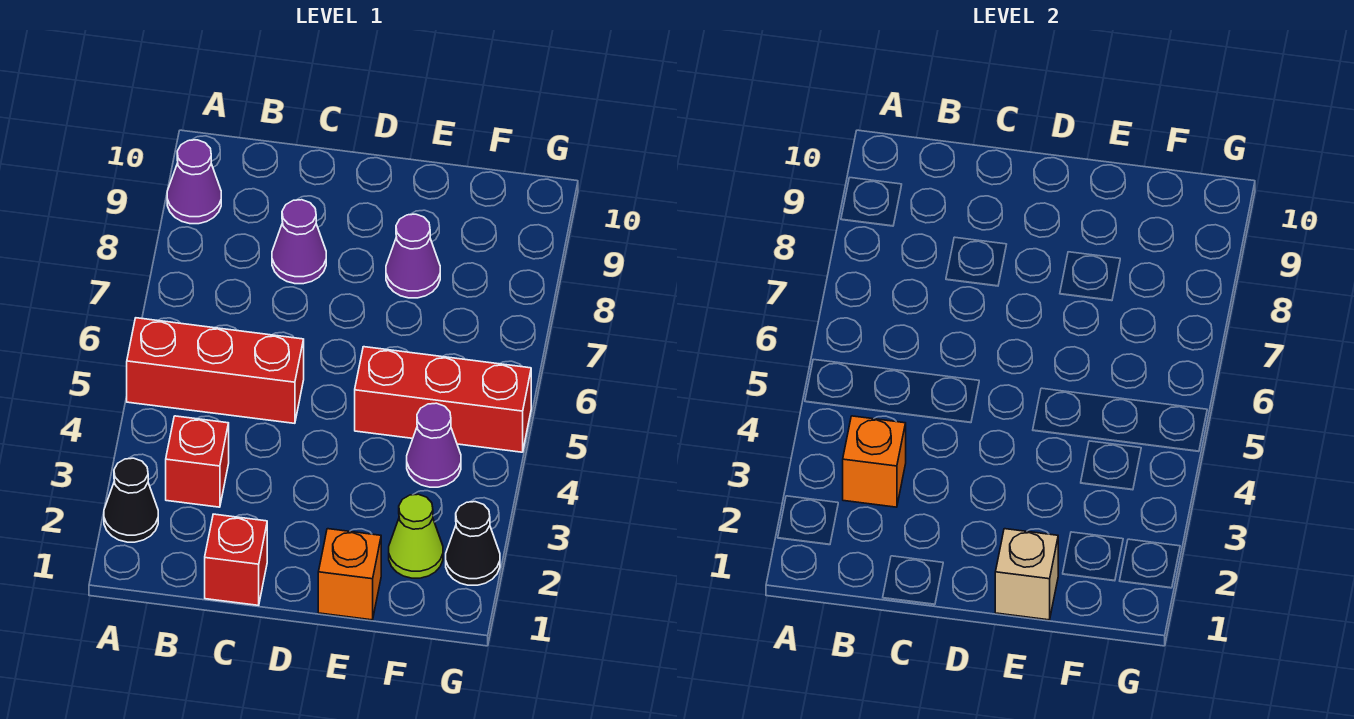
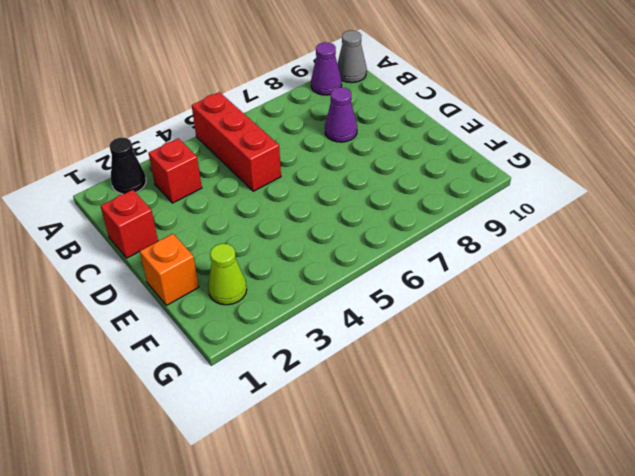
grey cone A10 level 1 -> none
none -> red brick E5:G5 level 1
none -> purple cone E8 level 1
none -> purple cone F4 level 1

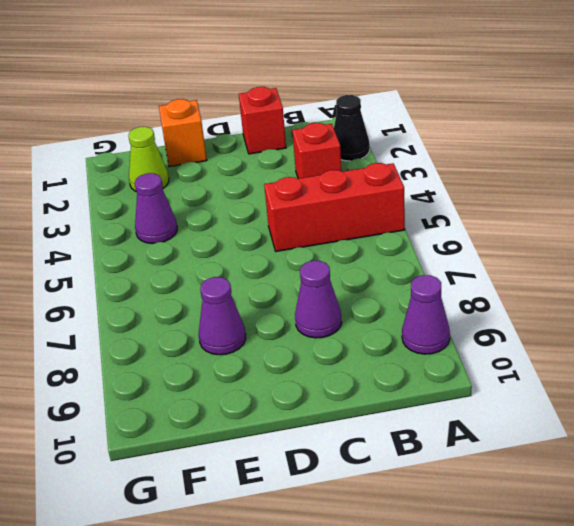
none -> red brick E5:G5 level 1
none -> black cone G2 level 1
none -> orange brick B3 level 2

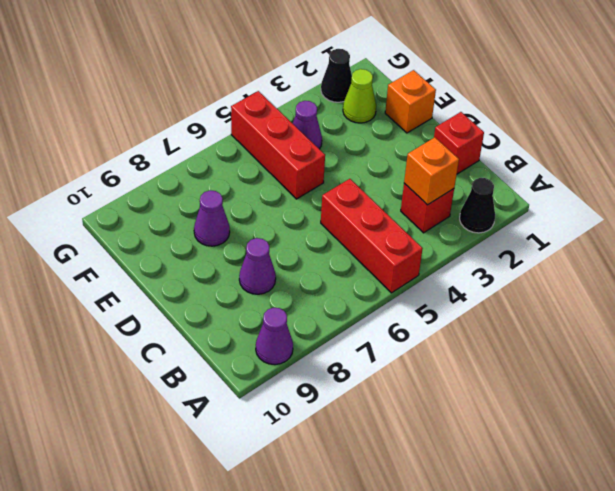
none -> tan brick E1 level 2

